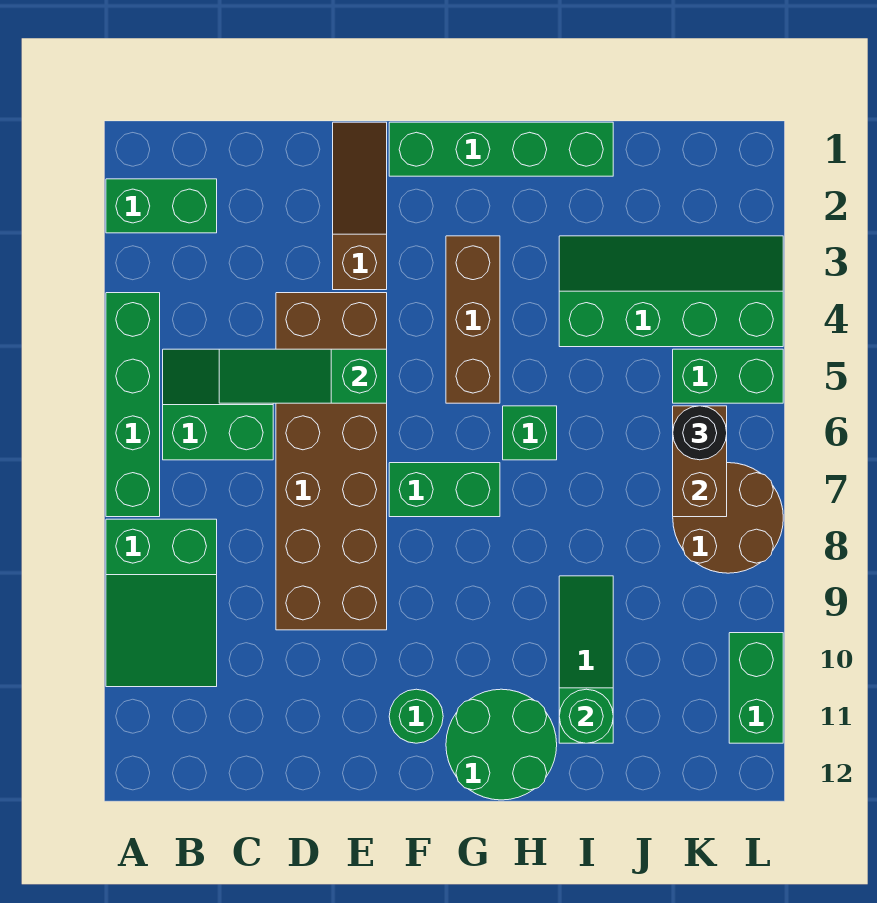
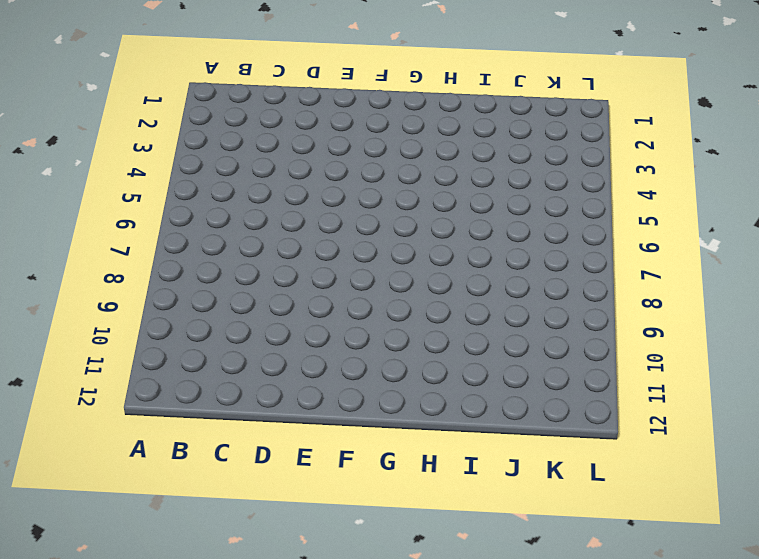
none -> green brick A2:B2 level 1
none -> green brick A4:A7 level 1
none -> green slope A8:B10 level 1 top 8

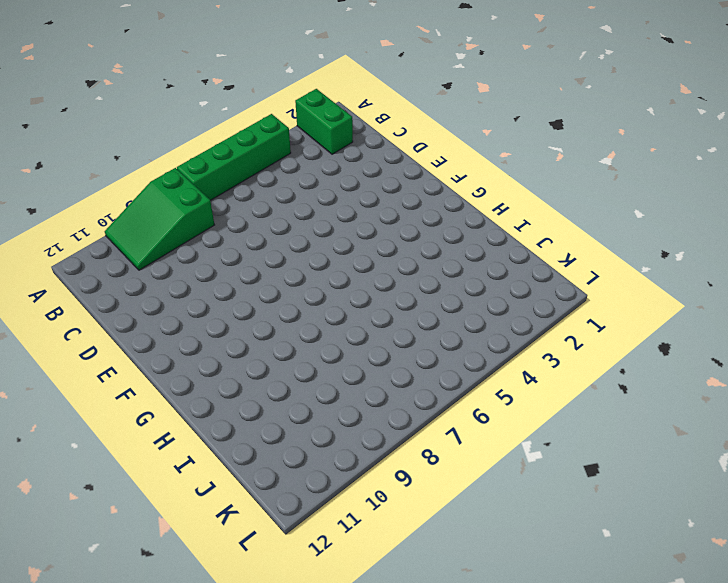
none -> green slope B5:C6 level 1 top 6
none -> brown brick D4:E9 level 1
none -> brown slope E1:E3 level 1 top 3

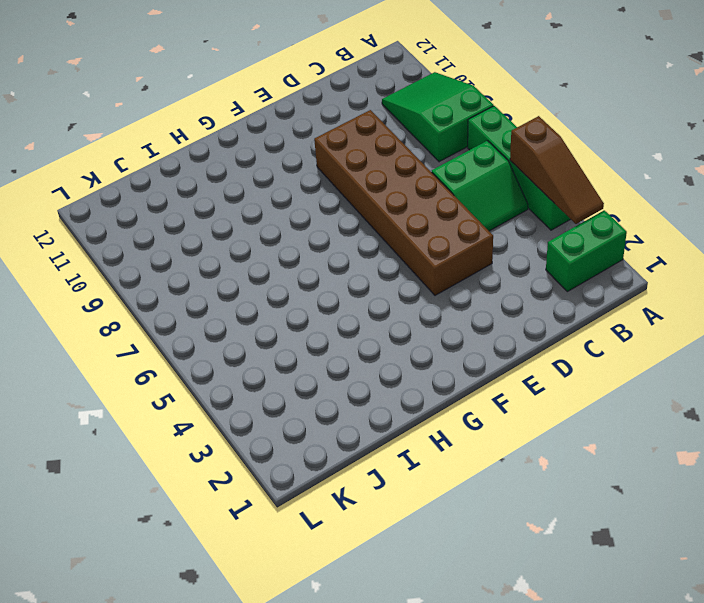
brown slope A3:A5 level 2 top 5 -> brown slope E1:E3 level 1 top 3
none -> green brick F1:I1 level 1
none -> green brick F7:G7 level 1
none -> green round brick F11 level 1

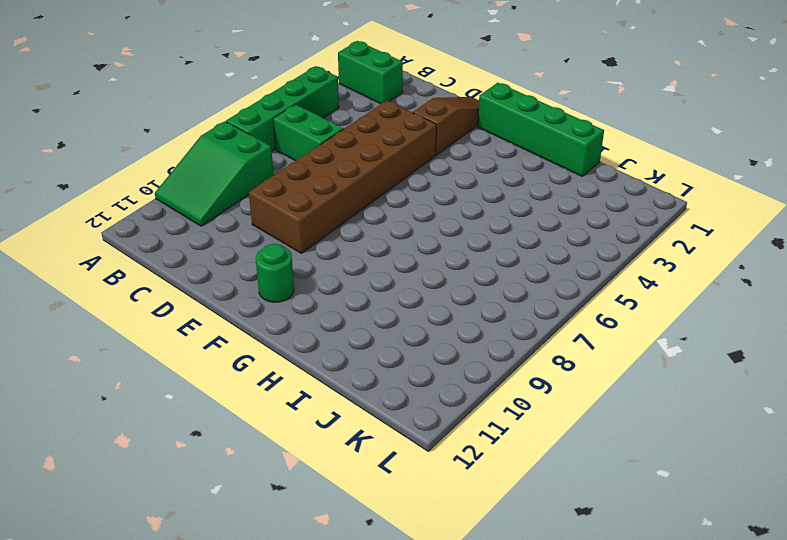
none -> green brick F7:G7 level 1
none -> brown brick G3:G5 level 1
none -> green round brick G11:H12 level 1

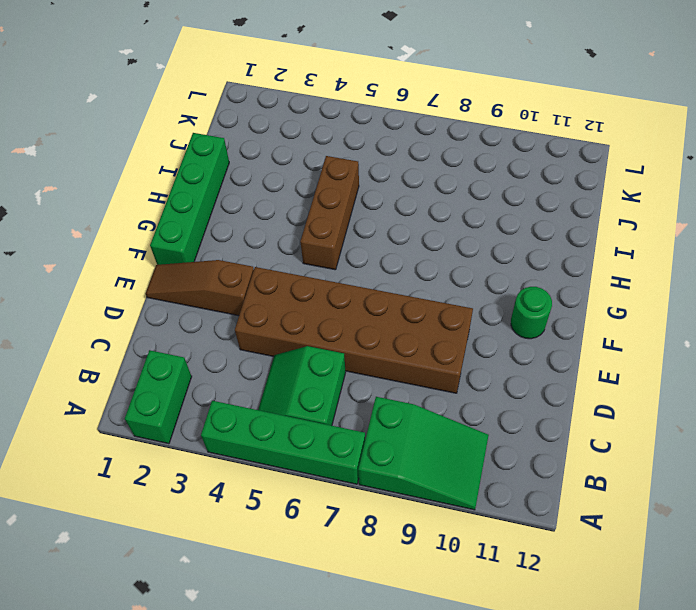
brown brick G5:I5 level 1 -> brown brick G3:G5 level 1
none -> green brick F7:G7 level 1
none -> green round brick G11:H12 level 1
none -> green brick H6 level 1

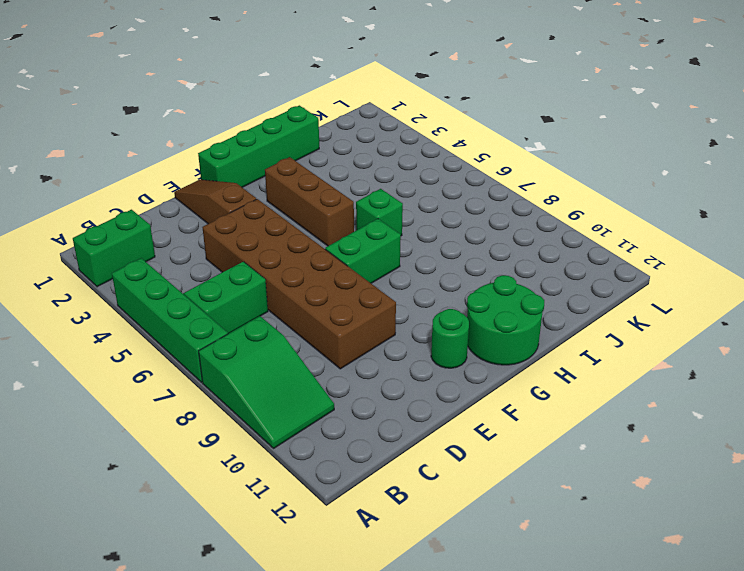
none -> green slope I3:L4 level 1 top 4
none -> green slope I9:I11 level 1 top 11
none -> green brick K5:L5 level 1

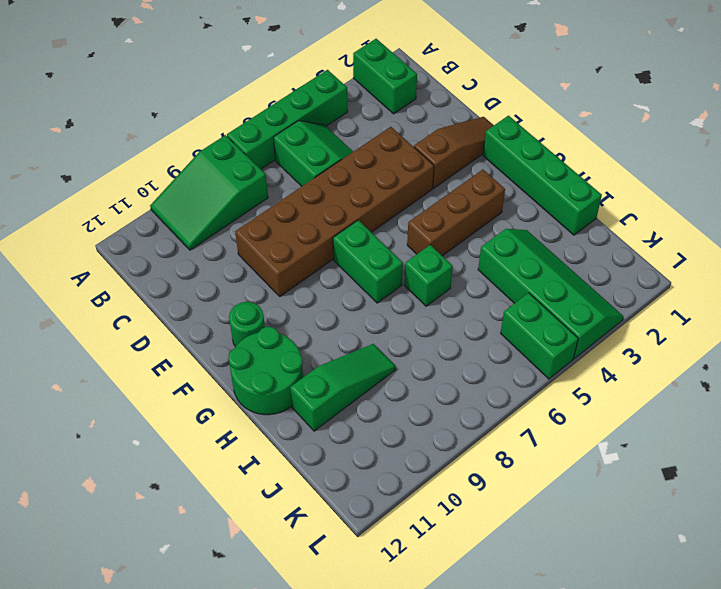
none -> brown round brick K7:L8 level 1
none -> green brick L10:L11 level 1
none -> green slope C5:E5 level 2 top E

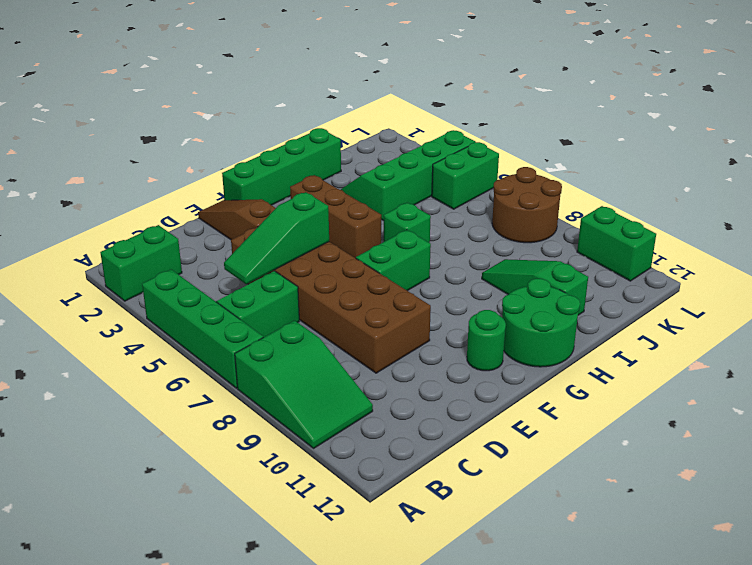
none -> green round brick I11 level 2
none -> brown brick K6:K7 level 2
none -> black round brick K6 level 3

